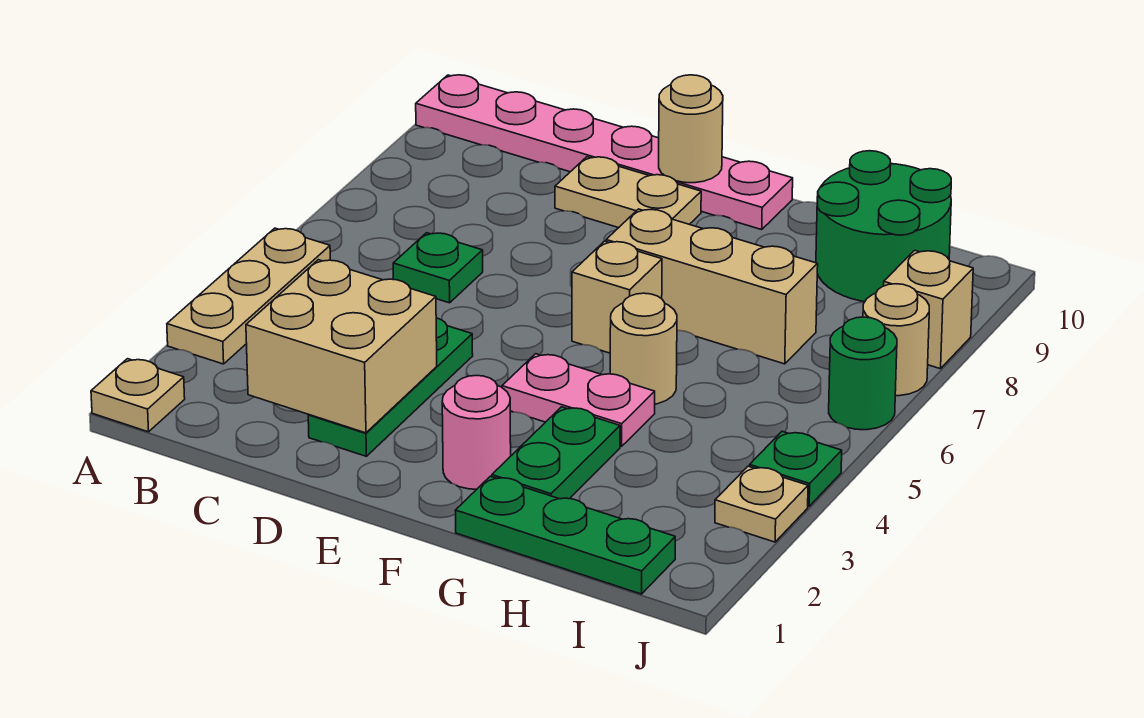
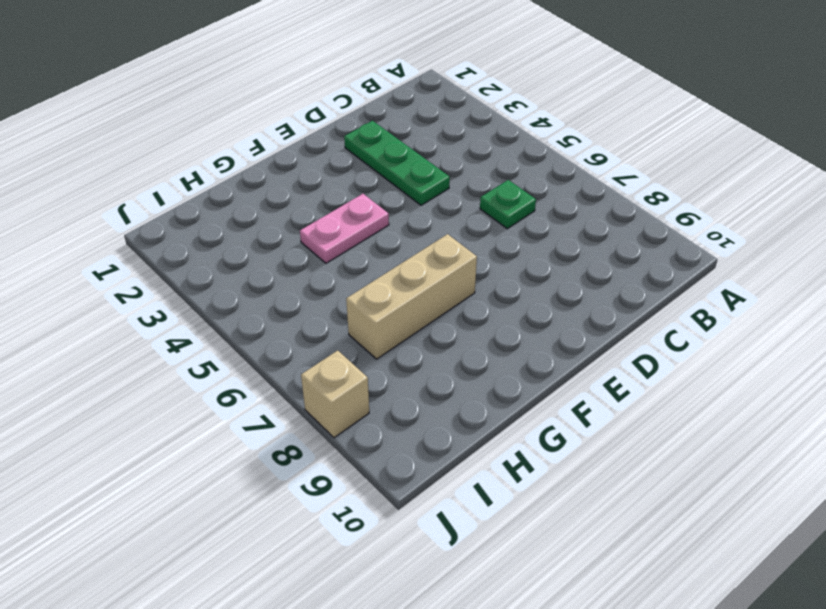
none -> tan plate A1 level 1
none -> tan plate A3:A5 level 1
none -> pink plate A10:F10 level 1

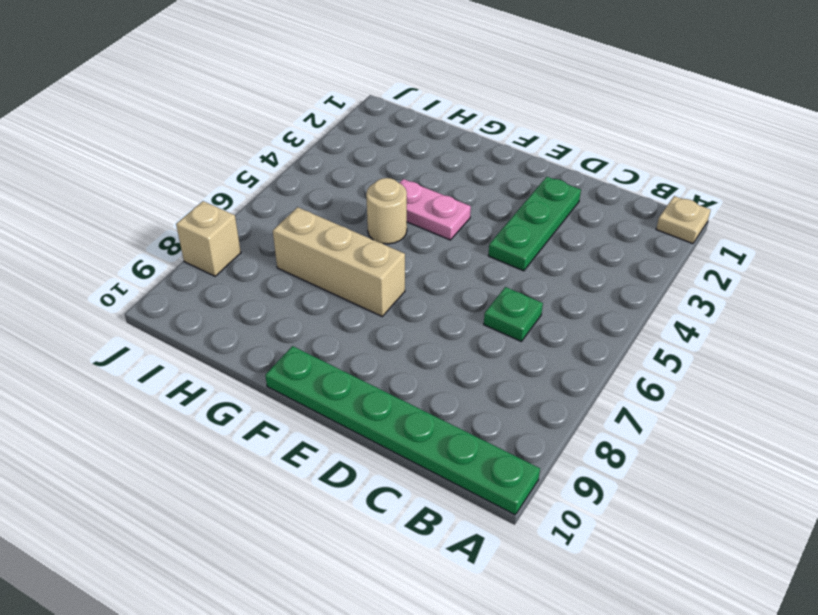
green plate A10:F10 level 1 -> pink plate A10:F10 level 1
none -> tan plate A3:A5 level 1
none -> tan plate D9:E9 level 1
none -> pink round brick F2 level 1

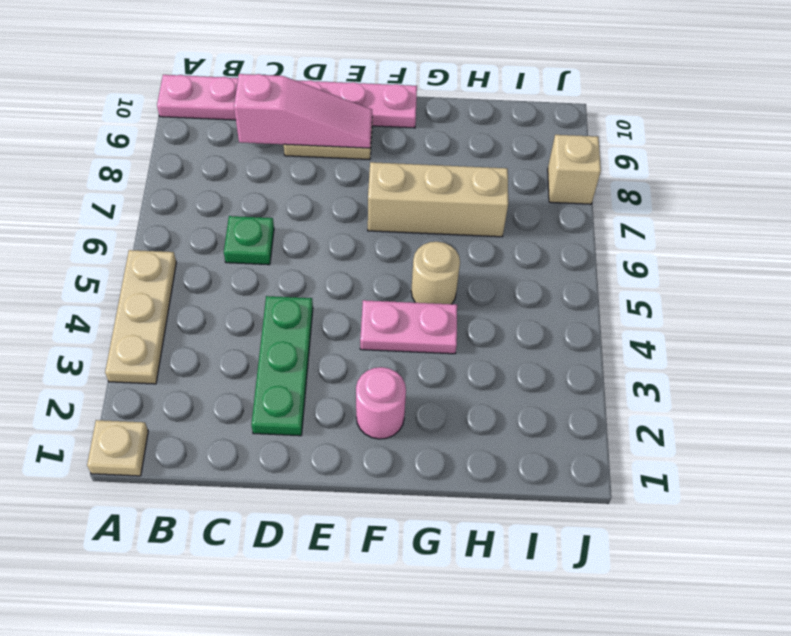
pink slope C9:E9 level 2 top C -> none
none -> tan brick F6 level 1
none -> green plate G1:I1 level 1
none -> green plate G2:G3 level 1

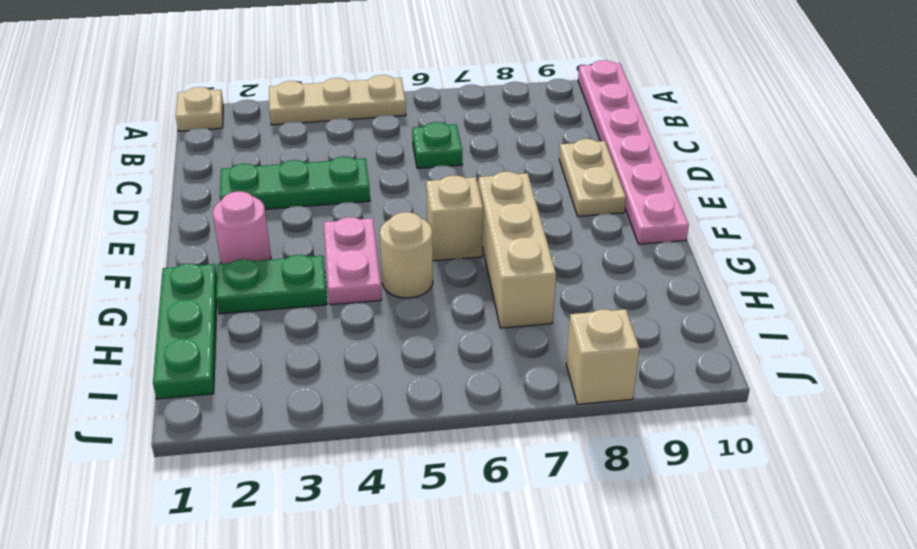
none -> green round brick H9:I10 level 1
none -> tan plate J3 level 1
none -> green plate J4 level 1

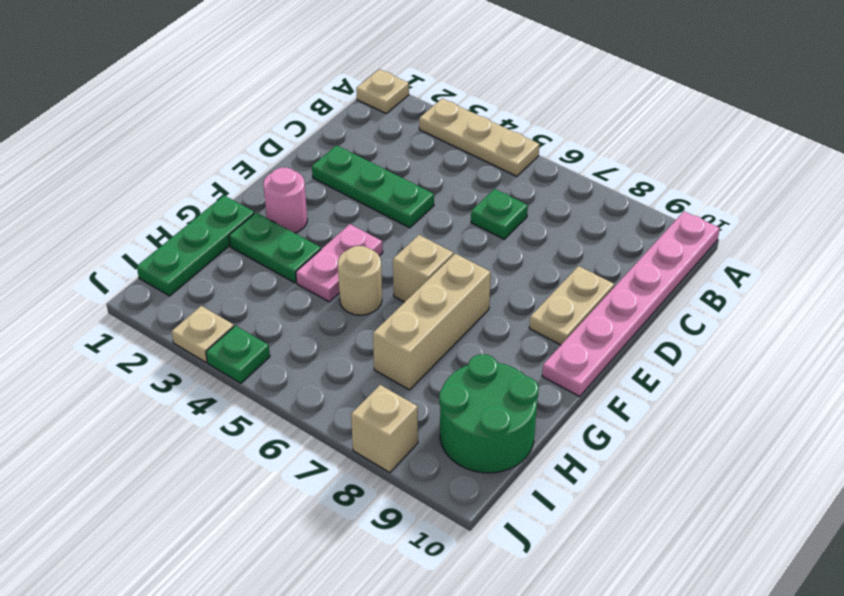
none -> green round brick J6 level 1
none -> tan round brick J7 level 1
none -> tan brick C2:D3 level 2

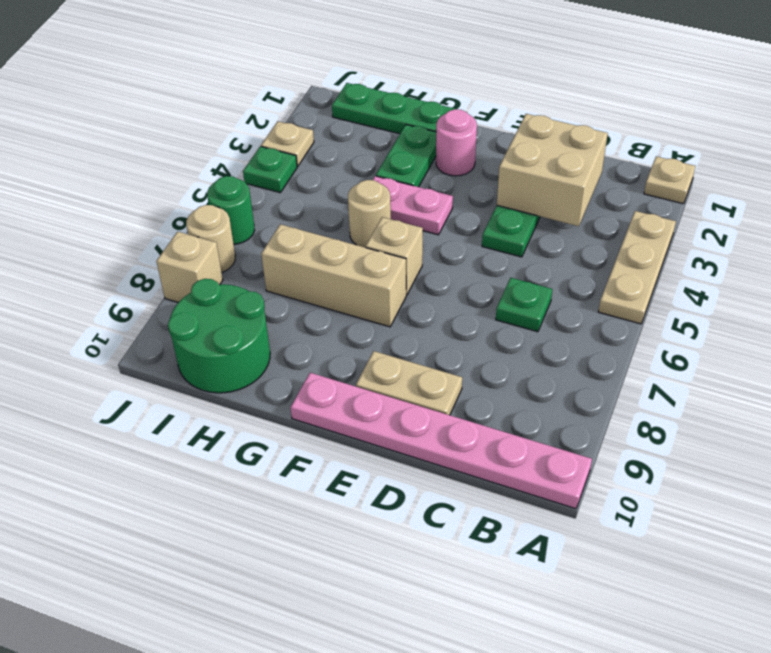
none -> tan round brick E10 level 2

